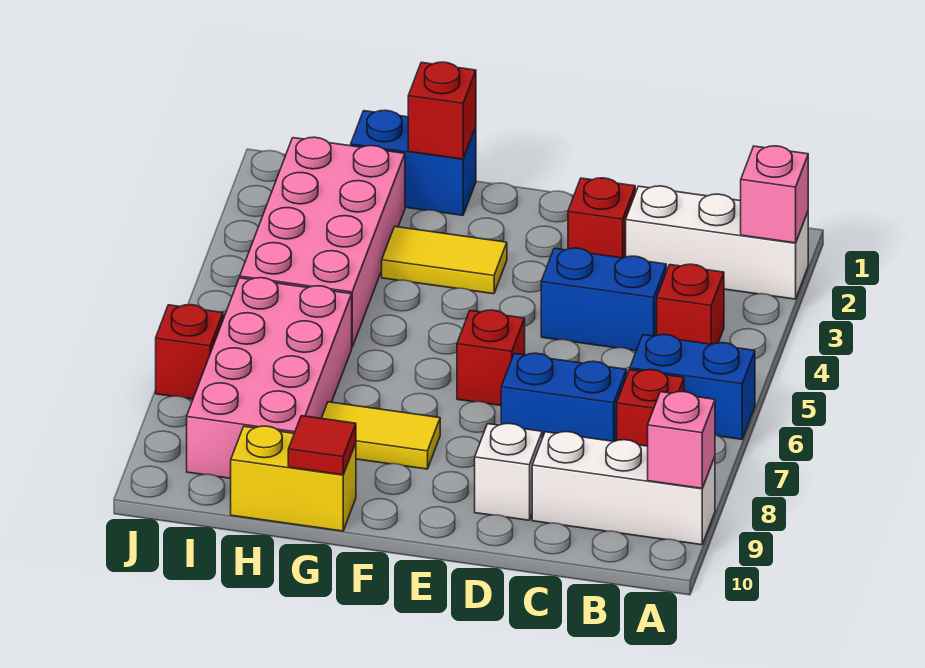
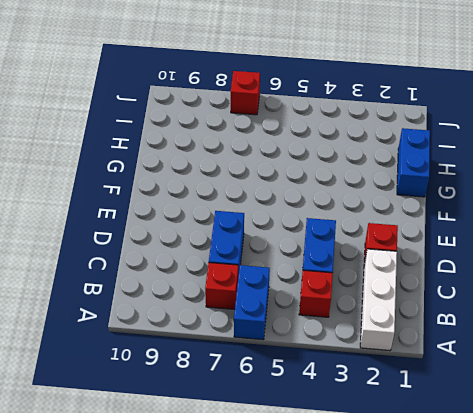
none -> white brick A9:C9 level 1
none -> white brick D9 level 1
none -> red brick E6 level 1

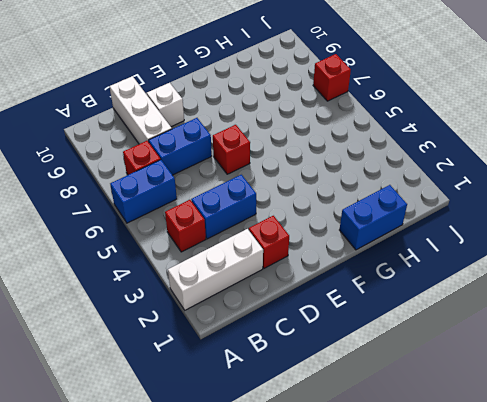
white brick C8:C10 level 1 -> white brick A9:C9 level 1
none -> yellow tile F3:G3 level 1
none -> yellow tile F8:G8 level 1
none -> yellow brick G10:H10 level 1

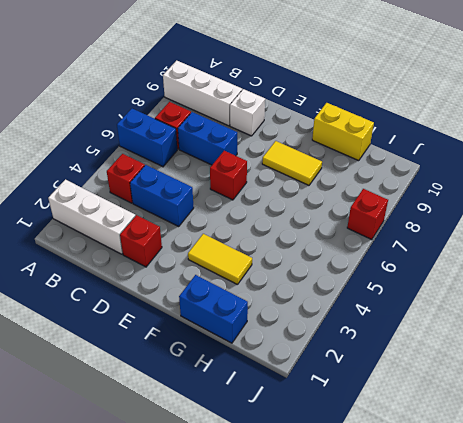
none -> pink brick H2:I5 level 1
none -> pink brick H6:I9 level 1
none -> pink brick A2 level 2

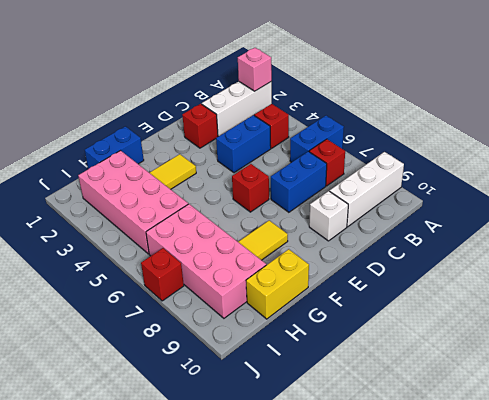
none -> pink brick A9 level 2
none -> red brick G1 level 2
none -> red tile G10 level 2

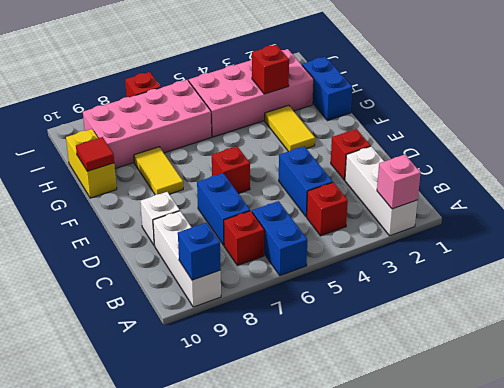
blue brick A9 level 2 -> pink brick A9 level 2
red brick H3 level 2 -> red brick G1 level 2

